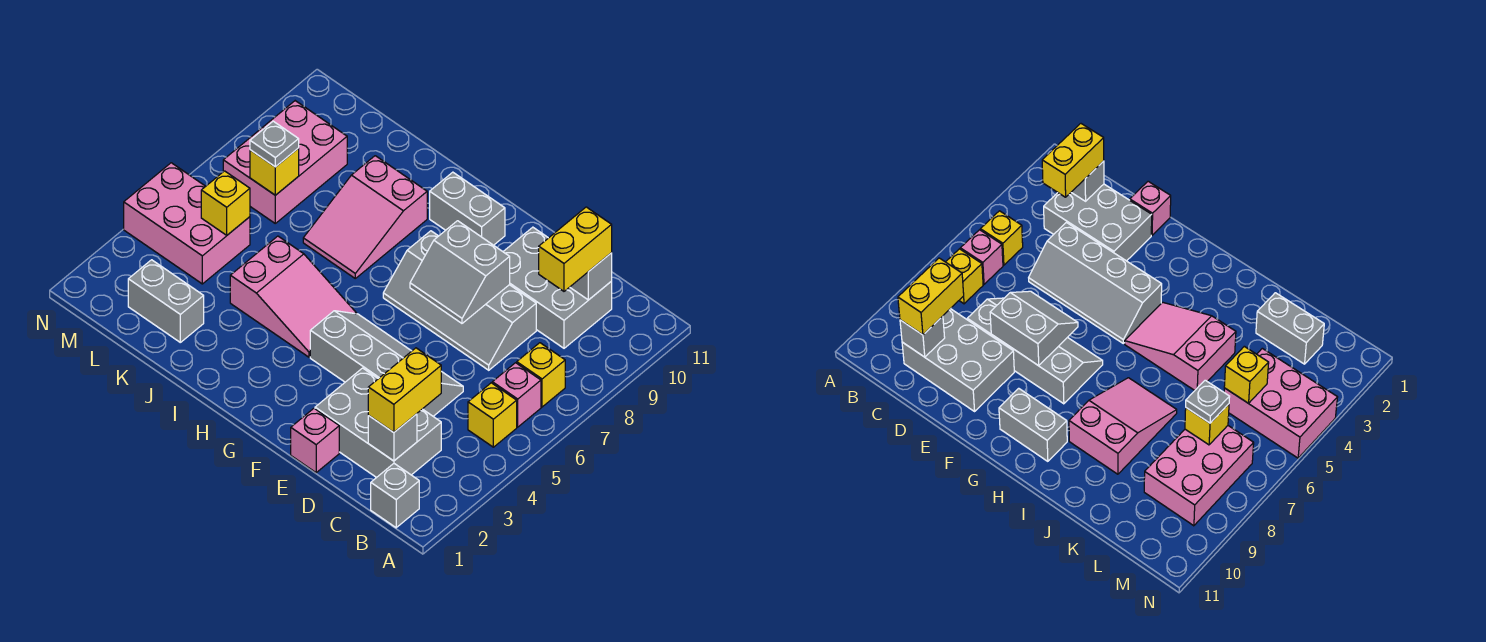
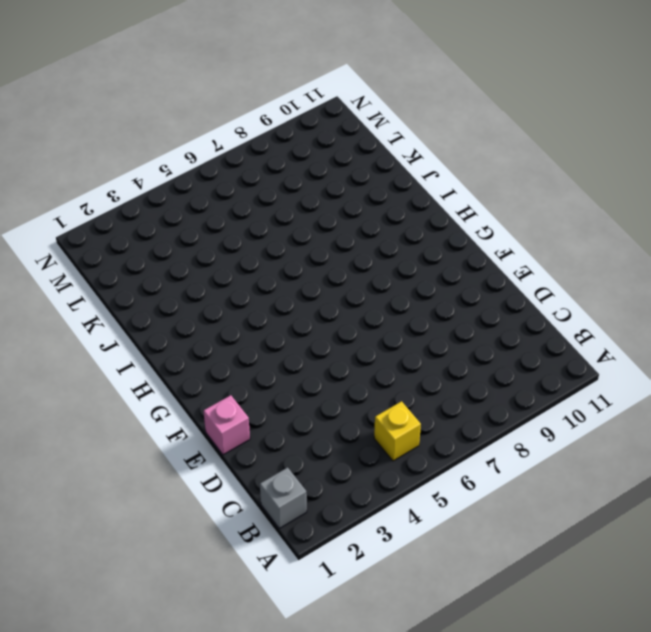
none -> pink brick B6 level 1
none -> yellow brick B7 level 1
none -> grey brick C2:E3 level 1

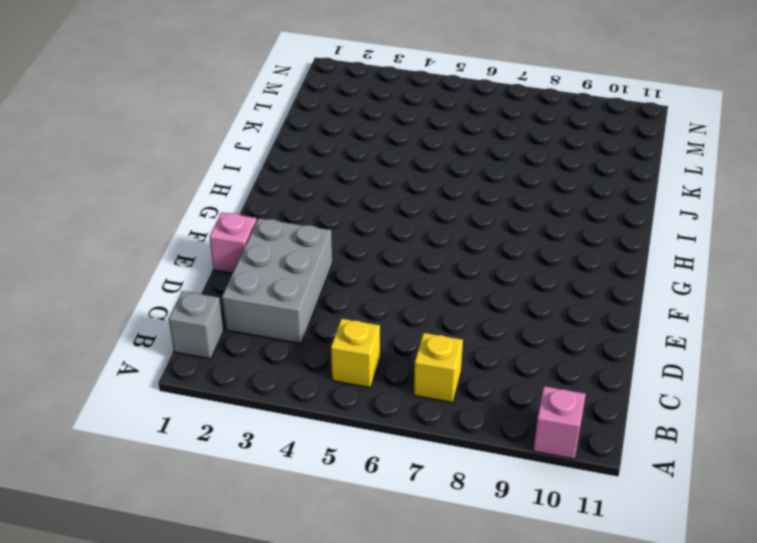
pink brick A10 level 1 -> pink brick B6 level 1
none -> grey brick C9:E10 level 1
none -> grey slope D4:G5 level 1 top 4
none -> grey slope D7:G8 level 1 top 8

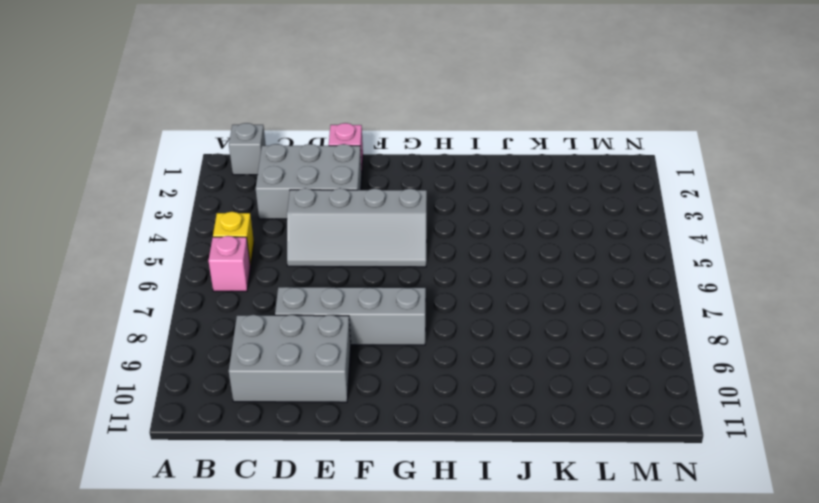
none -> yellow brick B7 level 1
none -> grey brick G10:H10 level 1
none -> pink slope H4:J5 level 1 top J

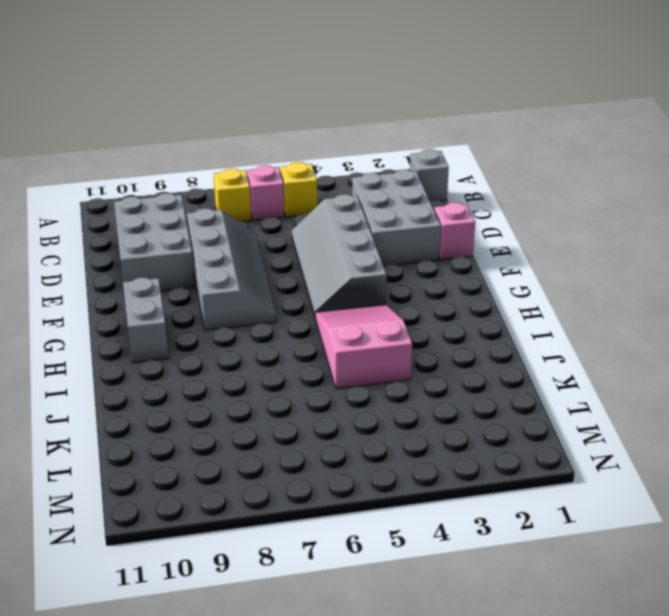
none -> pink slope I7:J9 level 1 top 9
none -> grey brick K2:L2 level 1
none -> pink brick L4:N5 level 1

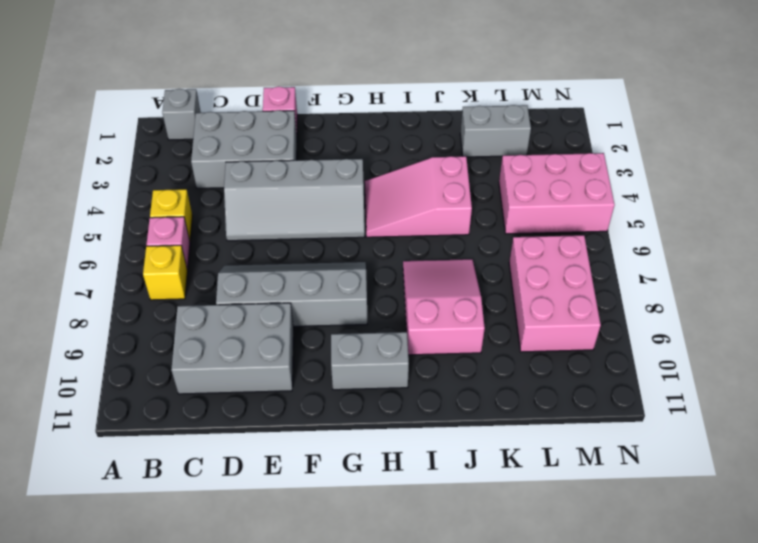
none -> grey brick C2 level 2
none -> grey brick C10 level 2
none -> grey slope E7:F8 level 2 top 8

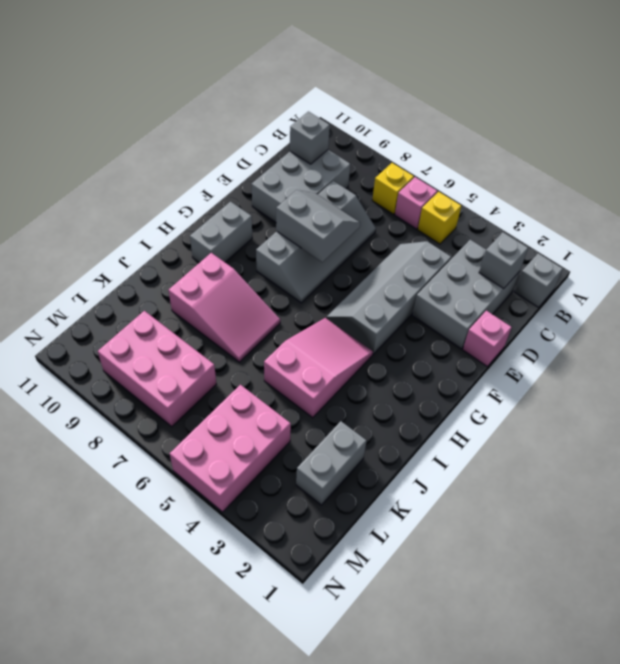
grey slope E7:F8 level 2 top F -> grey slope E7:F8 level 2 top 8
none -> yellow brick L5 level 2
none -> yellow brick L7 level 2
none -> yellow brick C2:C3 level 3

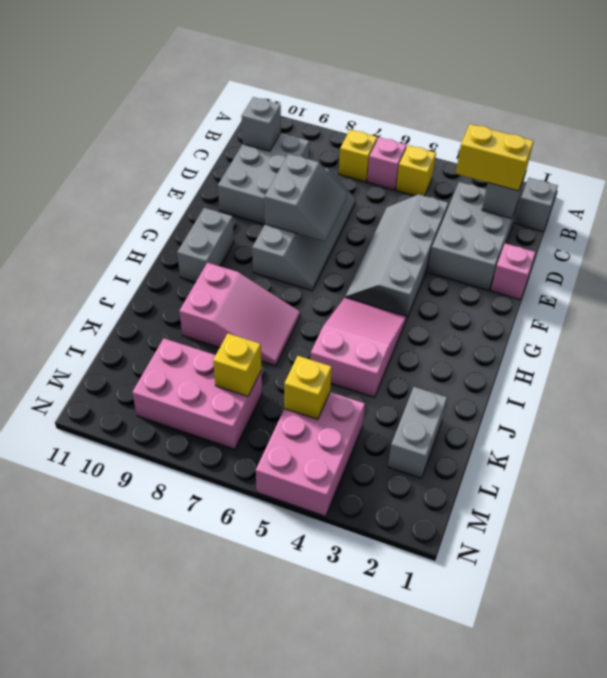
none -> yellow brick C9:C10 level 3
none -> grey plate L7 level 3

